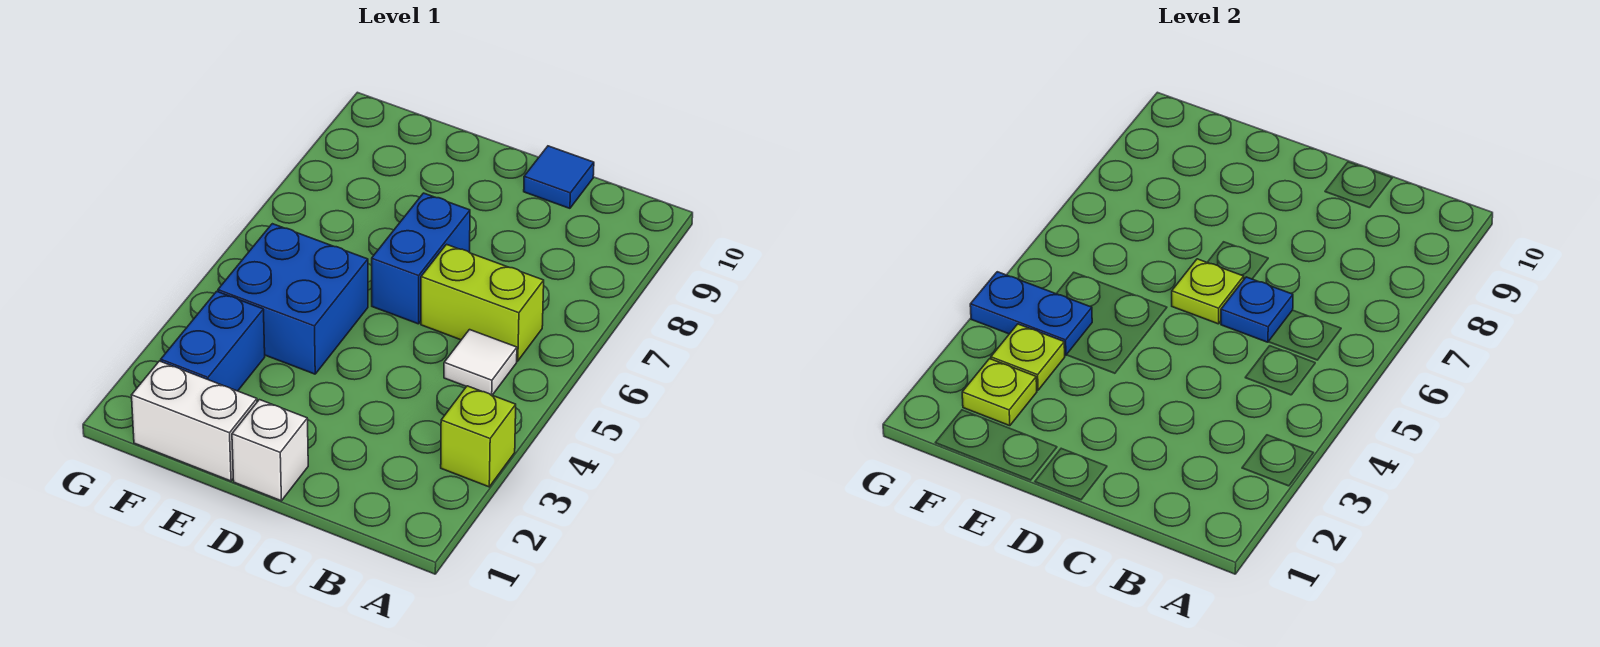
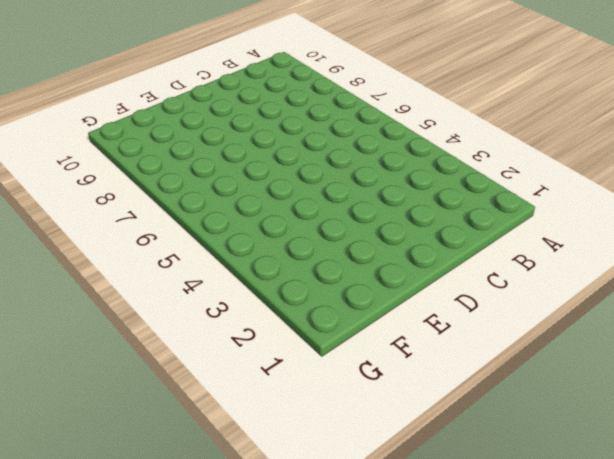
none -> lime brick A3 level 1
none -> white tile B5 level 1
none -> lime brick B6:C6 level 1

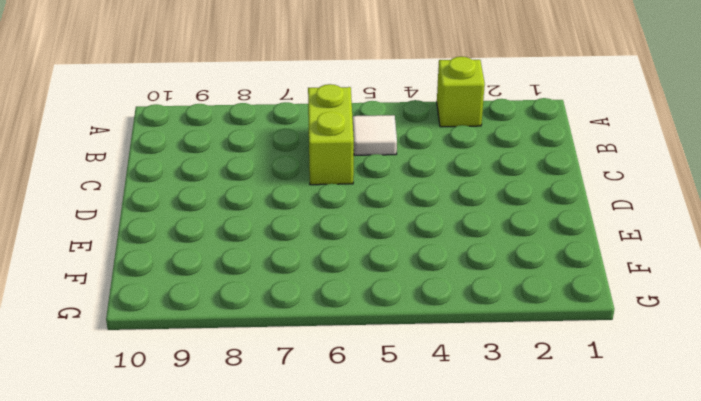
none -> blue tile C10 level 1
none -> white brick D1 level 1
none -> blue brick D6:D7 level 1

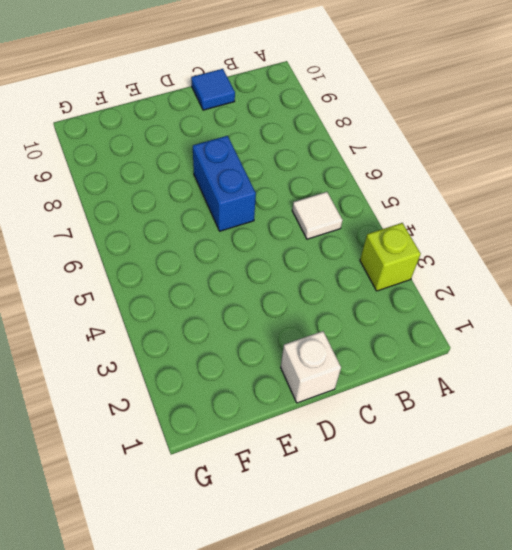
none -> lime brick B6:C6 level 1
none -> white brick E1:F1 level 1
none -> blue brick E4:F5 level 1

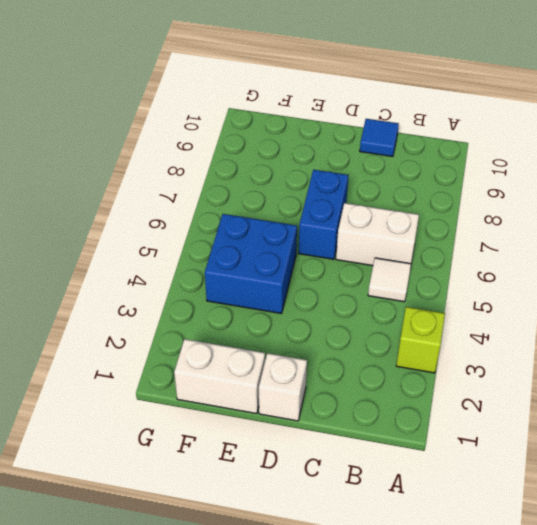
white brick B6:C6 level 1 -> lime brick B6:C6 level 1
none -> blue brick F2:F3 level 1
none -> blue plate C6 level 2
none -> lime plate D6 level 2

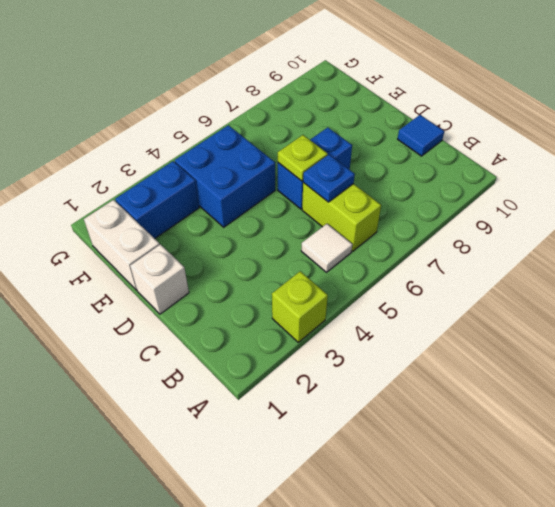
none -> lime plate F2 level 2
none -> lime plate F3 level 2
none -> blue plate F4:G4 level 2

